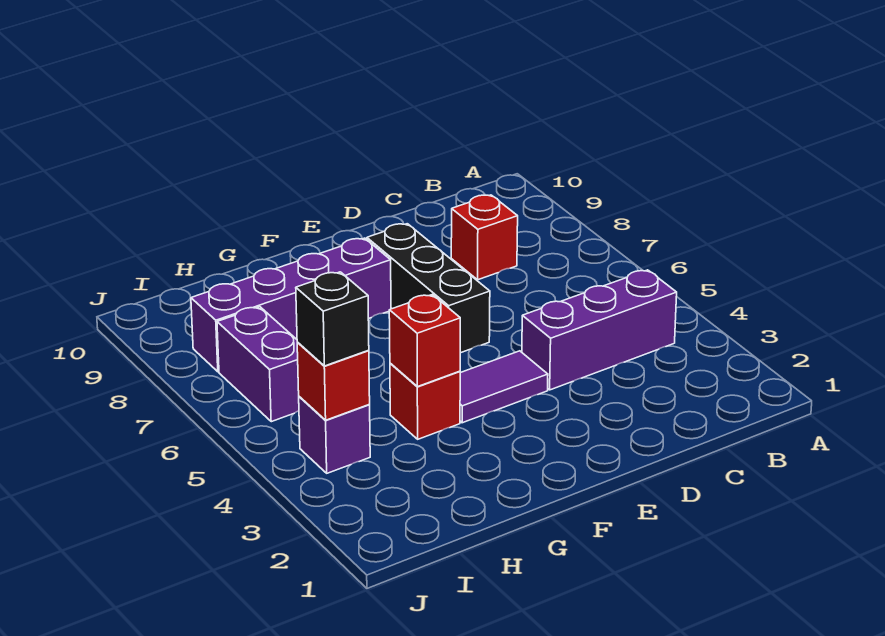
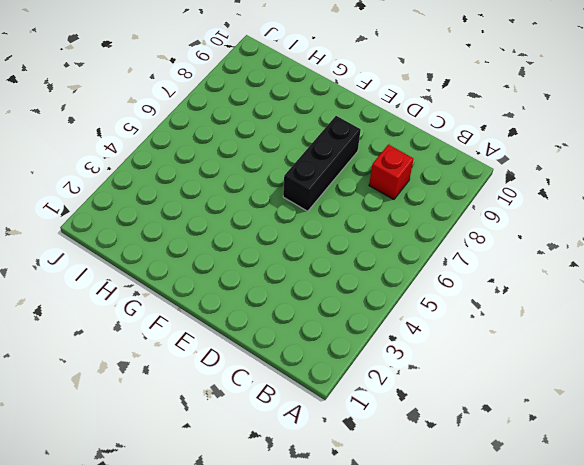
none -> purple brick B4:D4 level 1
none -> purple tile E4:F4 level 1

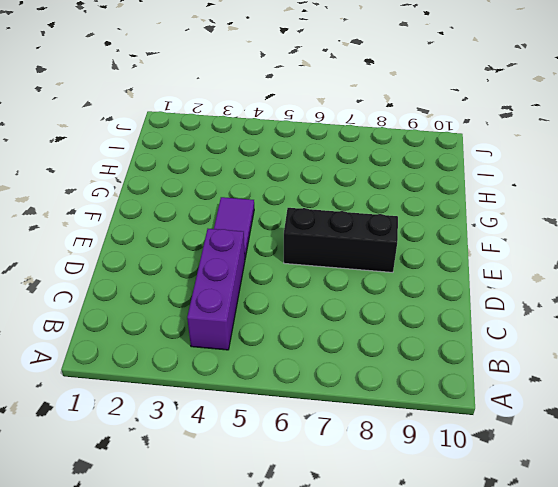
none -> red brick C8 level 1
none -> purple brick F8:I8 level 1

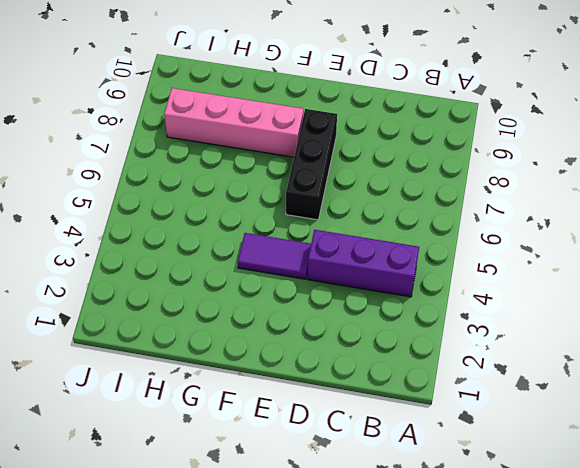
pink brick F8:I8 level 1 -> purple brick F8:I8 level 1
none -> red brick C8 level 1
none -> red brick G4 level 1

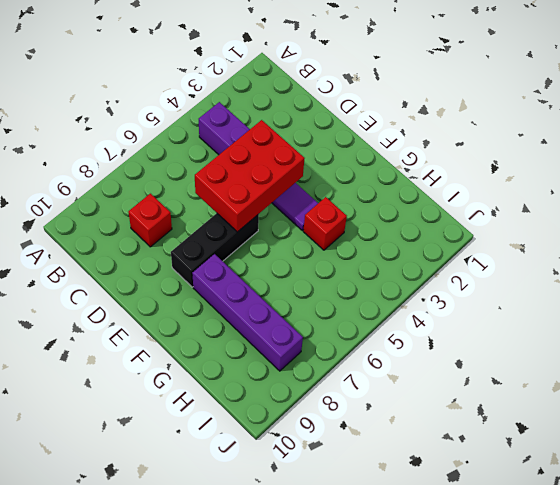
red brick D4:E6 level 2 -> none
none -> purple brick I4 level 1
none -> purple brick I6:I7 level 1

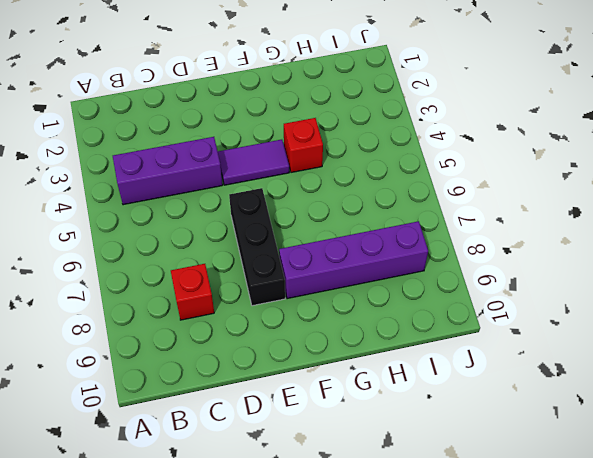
none -> purple brick I4 level 1
none -> purple brick I6:I7 level 1

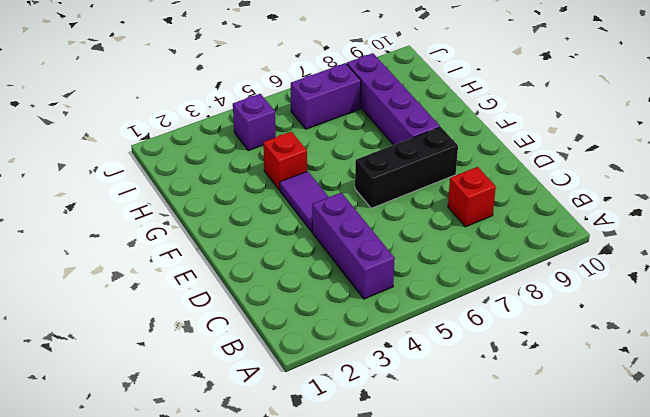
none -> red brick G4 level 2
none -> red brick I4 level 2

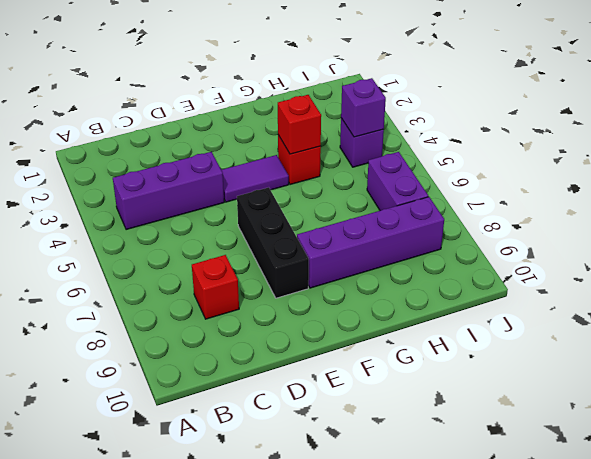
purple brick I4 level 2 -> red brick I4 level 2
none -> black brick I4 level 3

